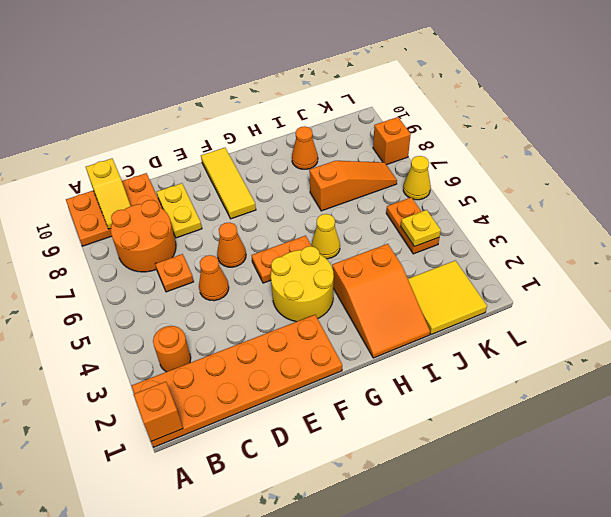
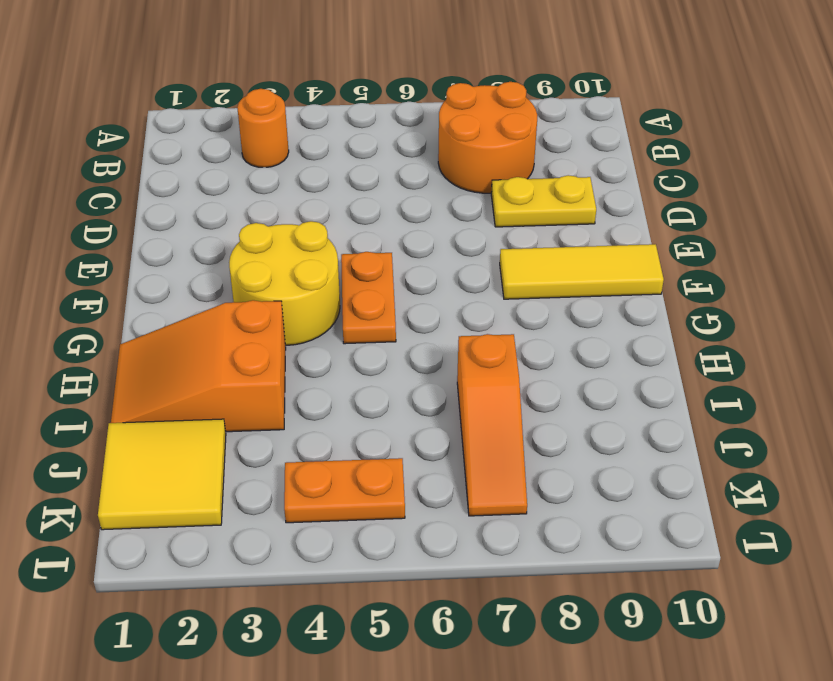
none -> orange plate A1:F2 level 1
none -> orange plate A9:C10 level 1
none -> orange plate C6 level 1

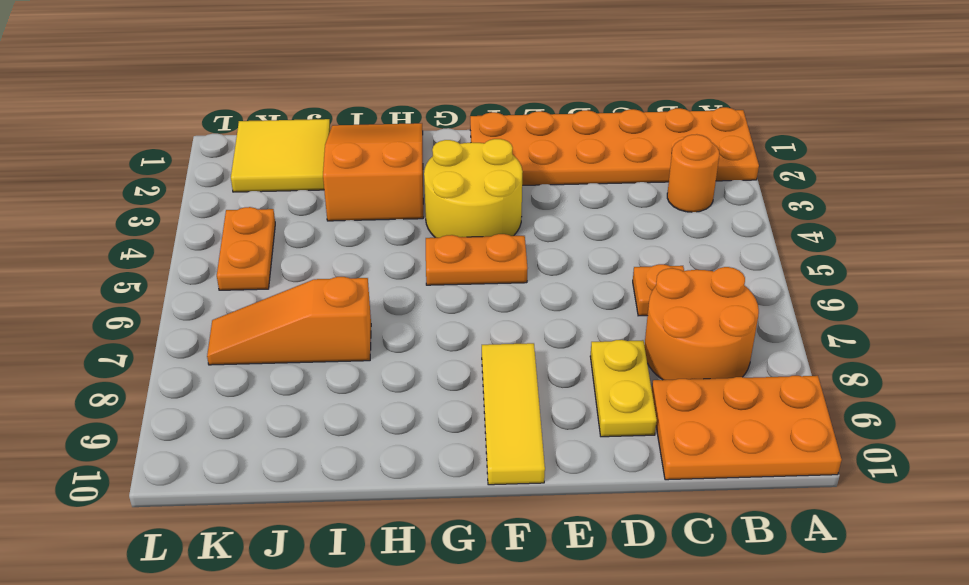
none -> orange cone D5 level 1
none -> orange cone E6 level 1
none -> yellow cone H5 level 1

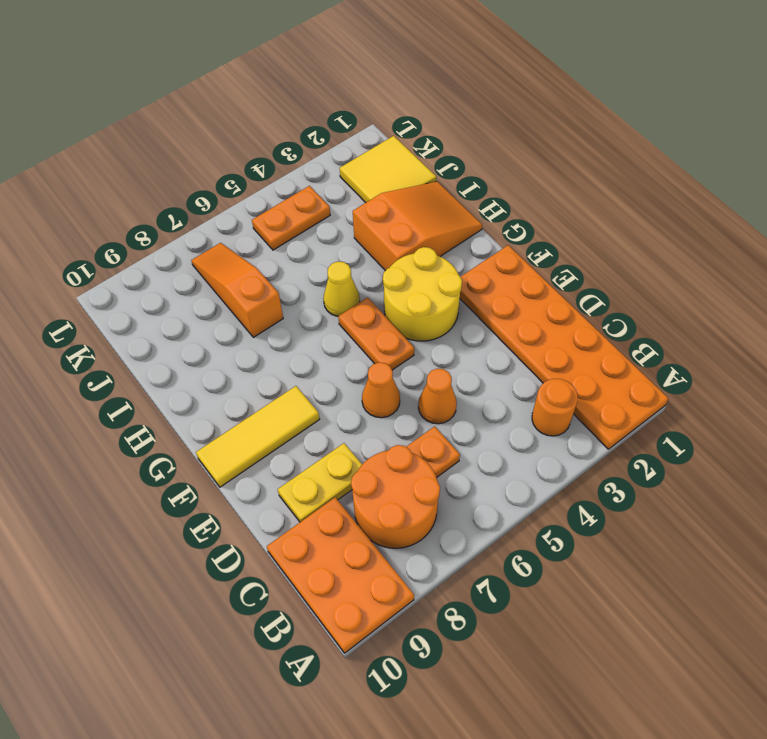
none -> orange cone I9 level 1
none -> yellow cone L6 level 1
none -> orange brick L8 level 1

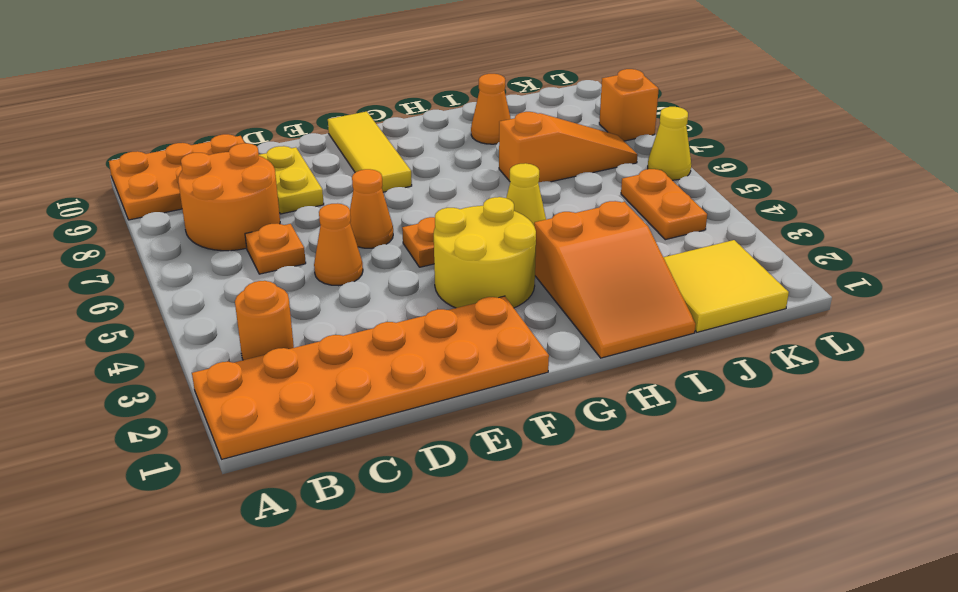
none -> orange brick A1 level 2
none -> yellow slope B9:B10 level 2 top 10
none -> yellow plate K4 level 2

